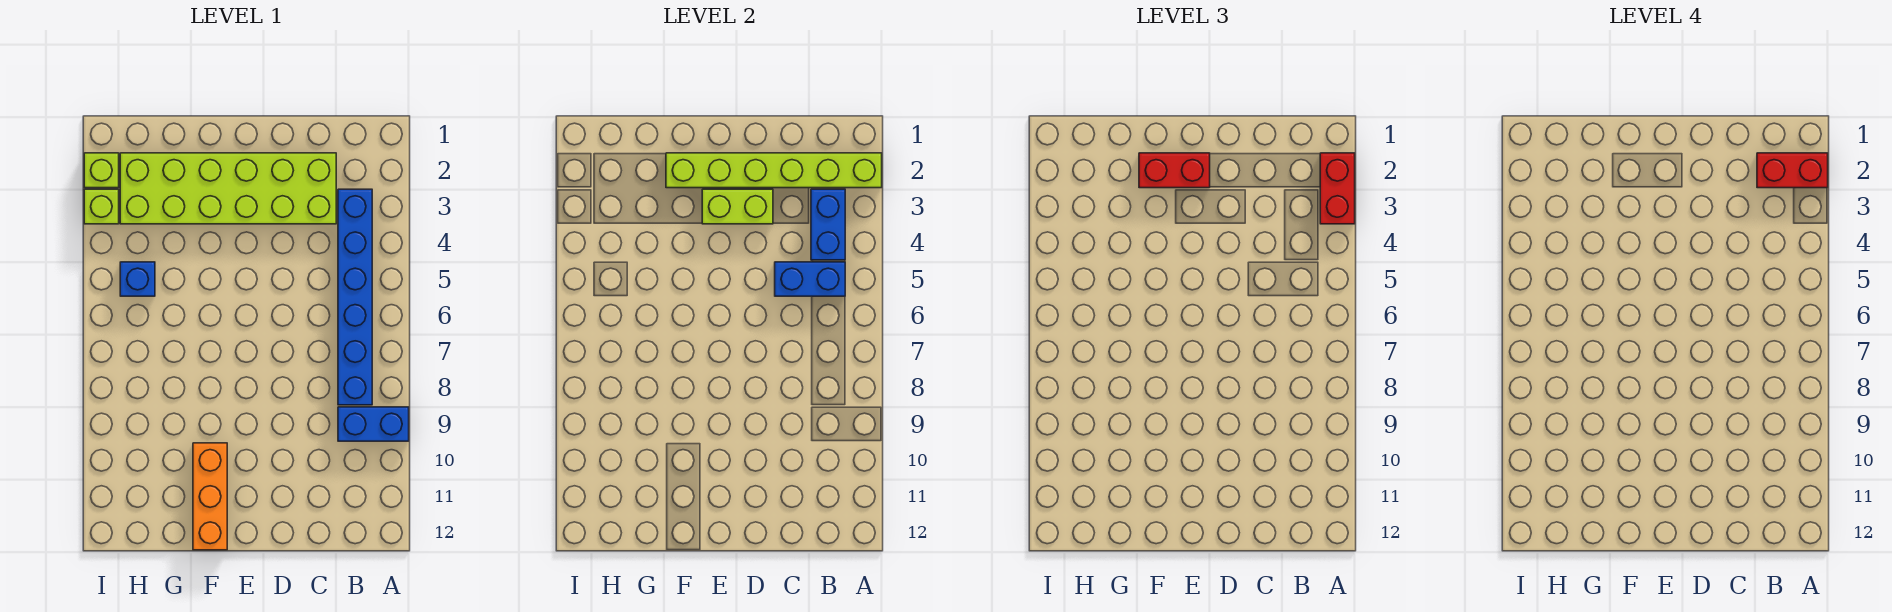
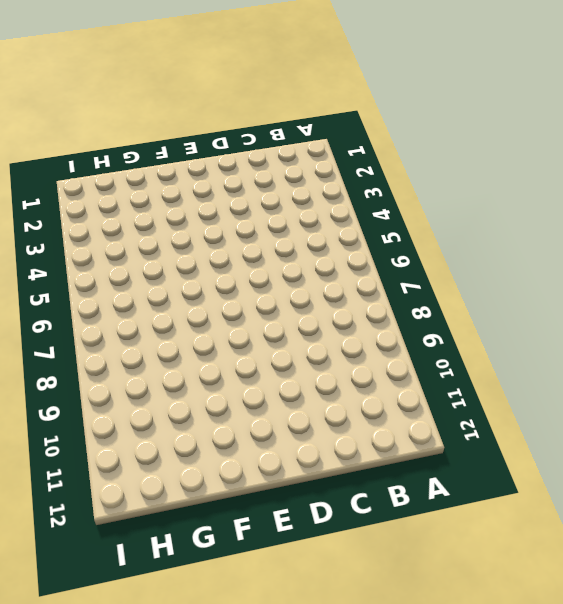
none -> blue brick A9:B9 level 1
none -> blue brick B3:B8 level 1
none -> lime brick C2:H3 level 1

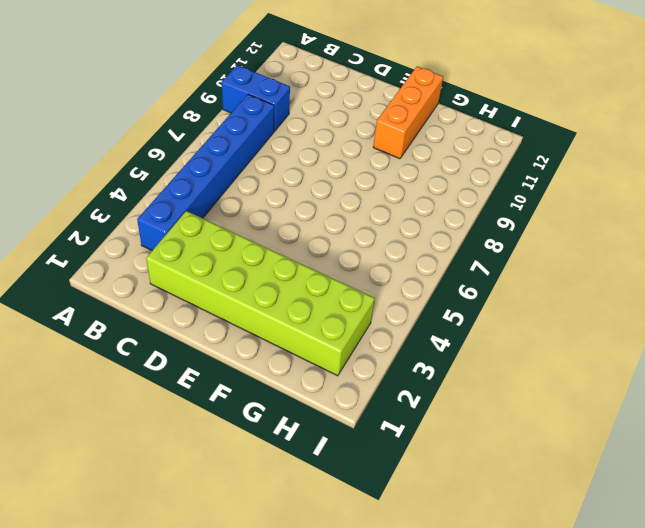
none -> blue brick H5 level 1
none -> lime brick I2 level 1
none -> lime brick I3 level 1

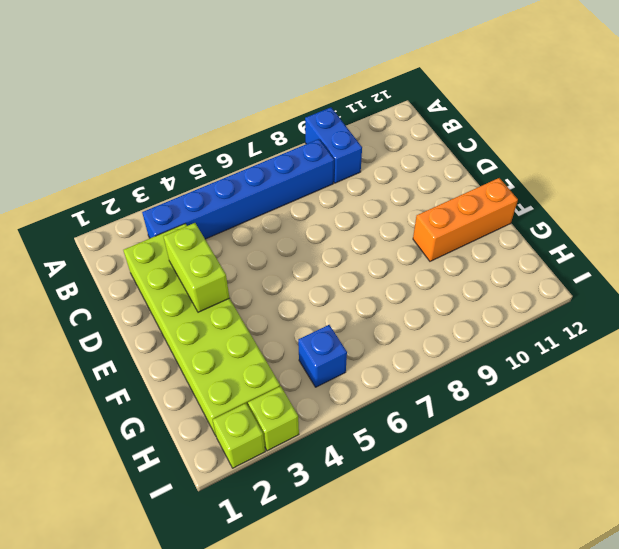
none -> lime brick A2:F2 level 2
none -> blue brick B3:B4 level 2
none -> blue brick B5:C5 level 2

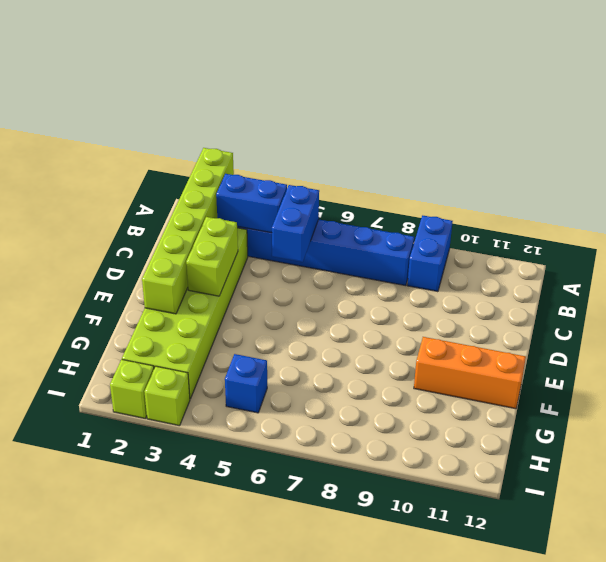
none -> red brick A2:A3 level 3
none -> red brick E2:F2 level 3
none -> red brick A2:B2 level 4

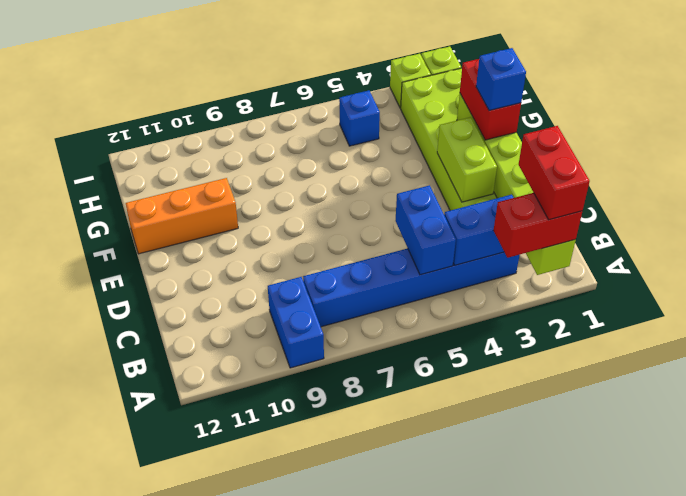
blue brick E2 level 4 -> none

